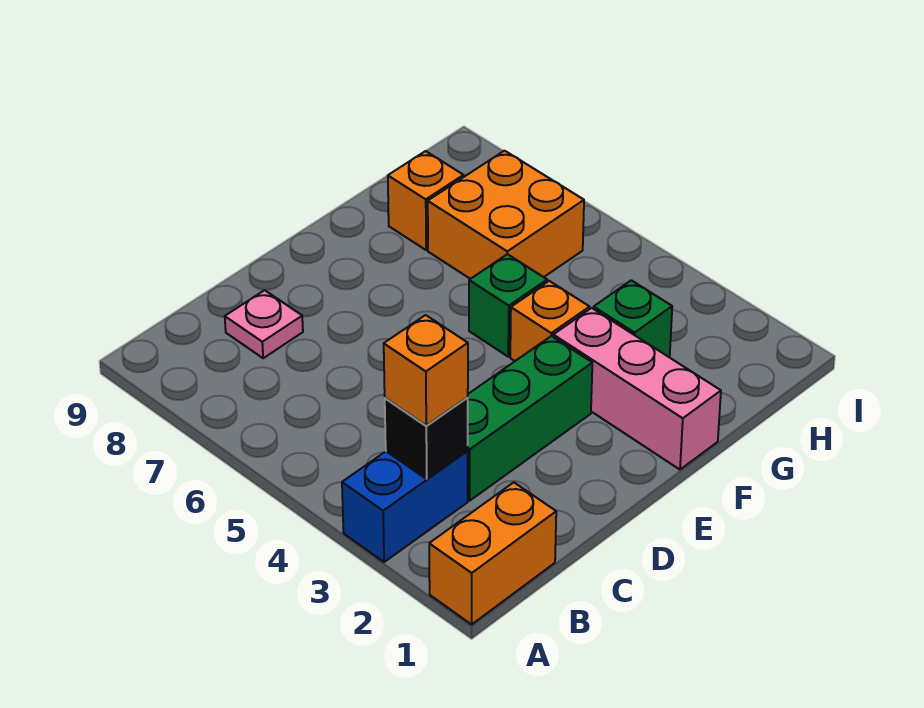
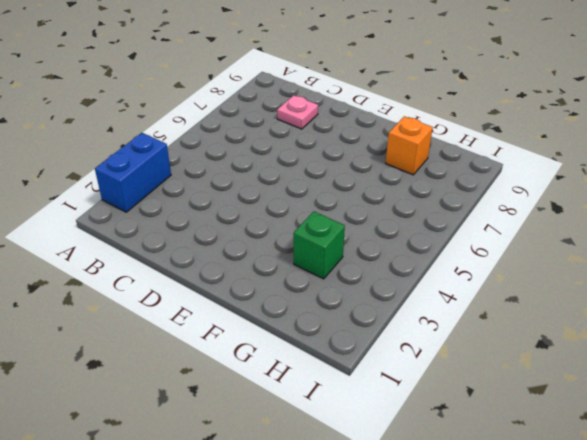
blue brick A2:A3 level 1 -> blue brick A3:B3 level 1
none -> orange brick A1:B1 level 1
none -> green brick C3:E3 level 1
none -> pink brick F1:F3 level 1

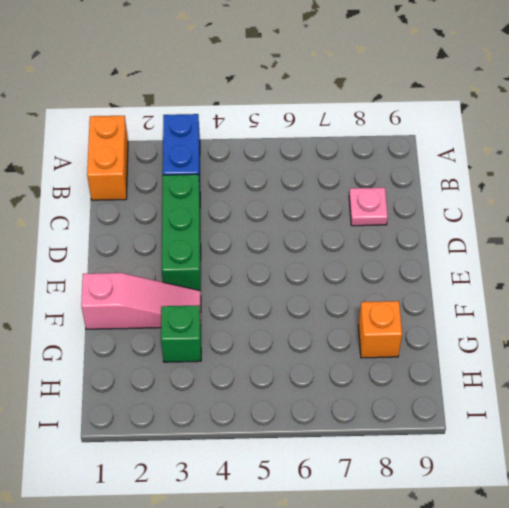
pink slope F1:F3 level 1 top 1 -> pink brick F1:F3 level 1
none -> orange brick F4 level 1
none -> green brick F5 level 1
none -> orange brick G6:H7 level 1

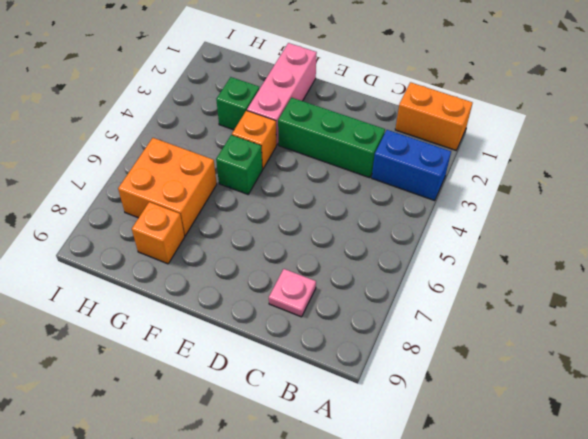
none -> black brick B3 level 2
none -> orange brick B3 level 3

